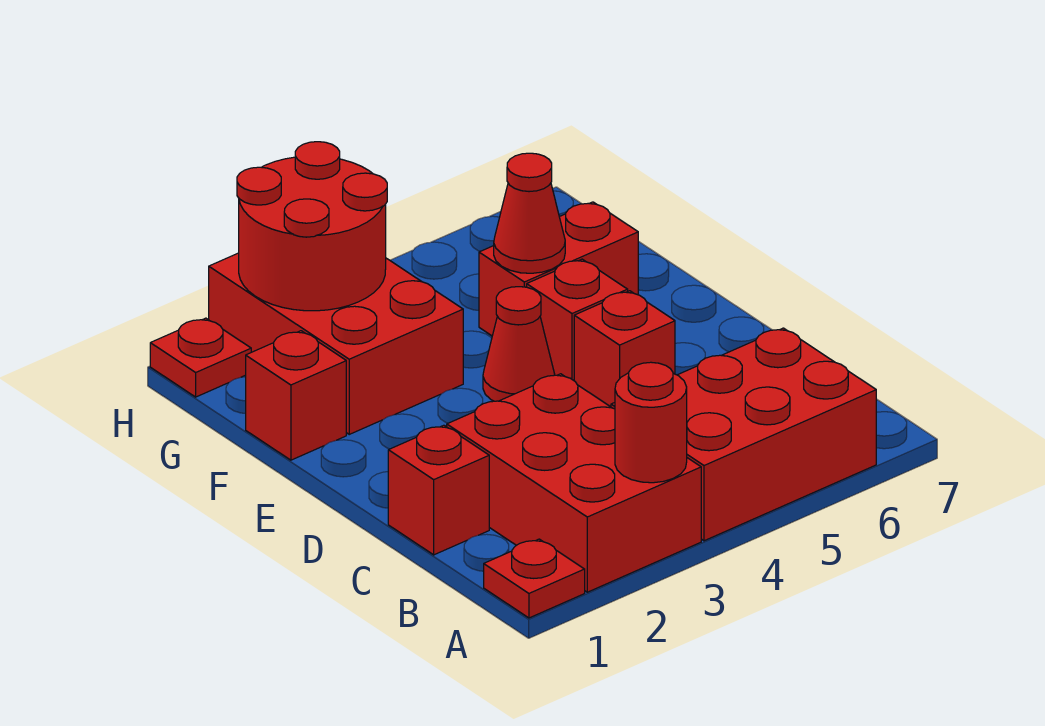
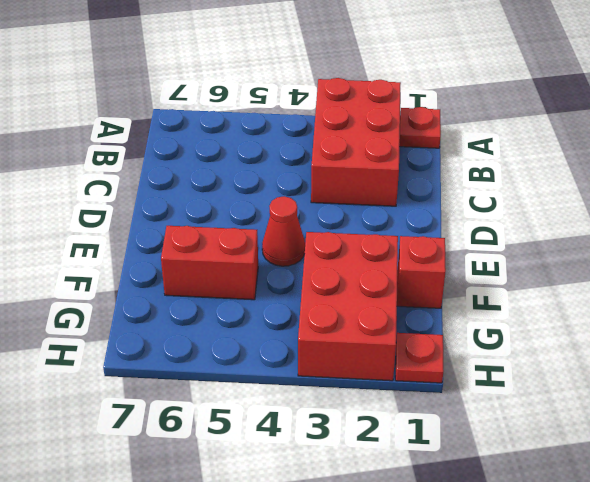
none -> red brick A4:B6 level 1
none -> red brick C1 level 1
none -> red brick D5 level 1

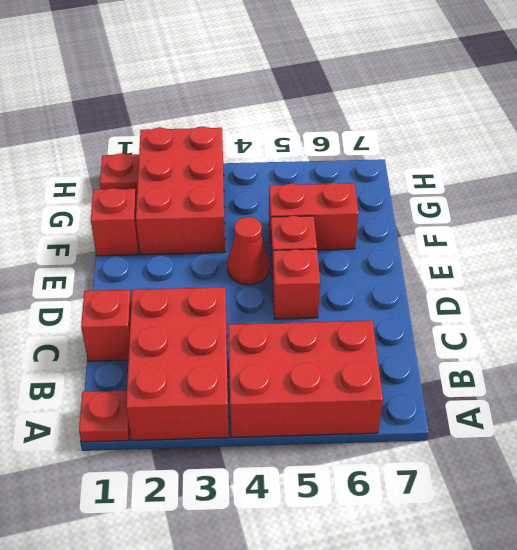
none -> red round brick A3 level 2
none -> red cone F5 level 2
none -> red round brick G2:H3 level 2

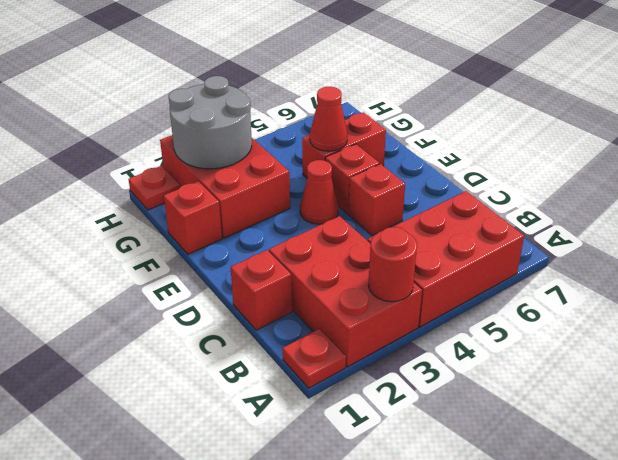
grey round brick G2:H3 level 2 -> red round brick G2:H3 level 2

